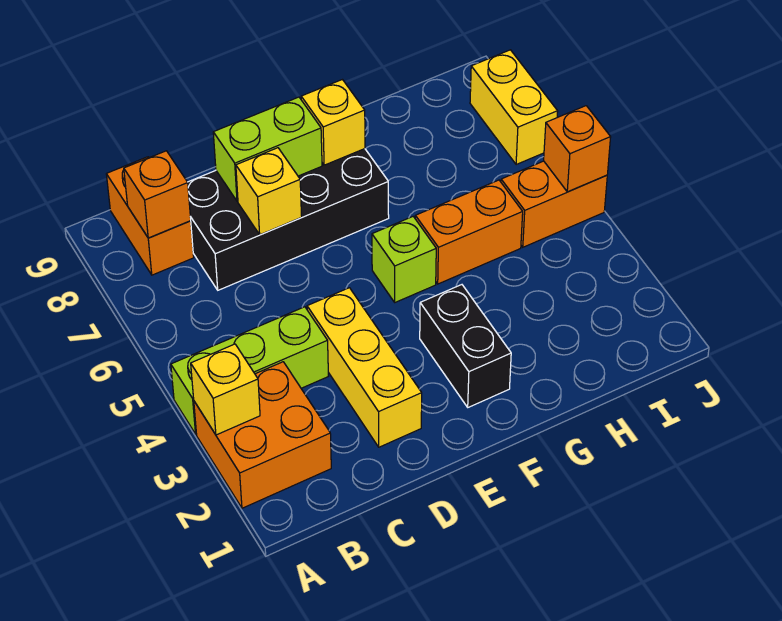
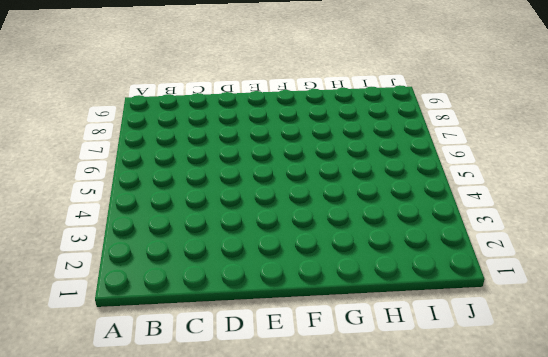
none -> orange brick A2:B3 level 1
none -> lime brick A4:C4 level 1
none -> orange brick B8:B9 level 1

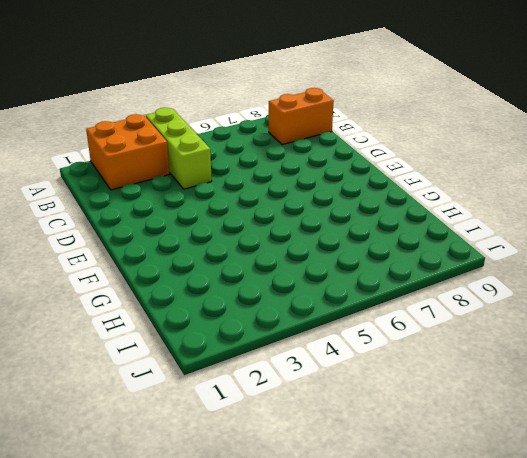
none -> black brick C7:F8 level 1
none -> yellow brick D2:D4 level 1
none -> black brick F2:F3 level 1

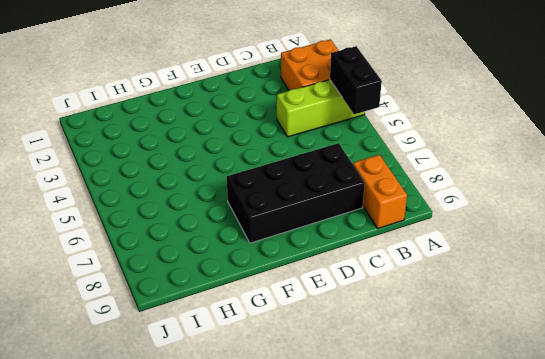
black brick A4:A5 level 2 -> black brick F2:F3 level 1
none -> yellow brick D2:D4 level 1
none -> lime brick F5 level 1
none -> orange brick G5:H5 level 1

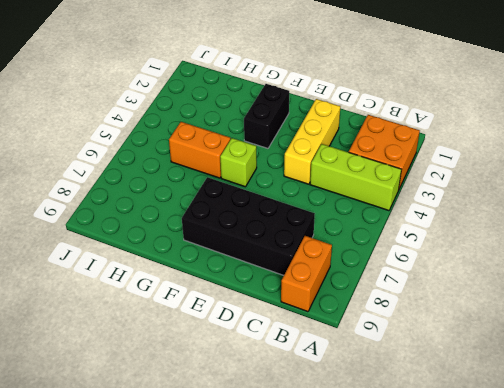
none -> orange brick I5:J5 level 1
none -> yellow brick J7:J8 level 1
none -> yellow brick A3 level 2

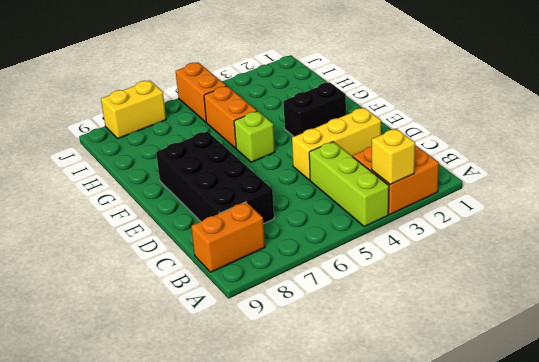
none -> orange brick B8 level 2
none -> yellow brick D7 level 2
none -> lime brick D8:E8 level 2

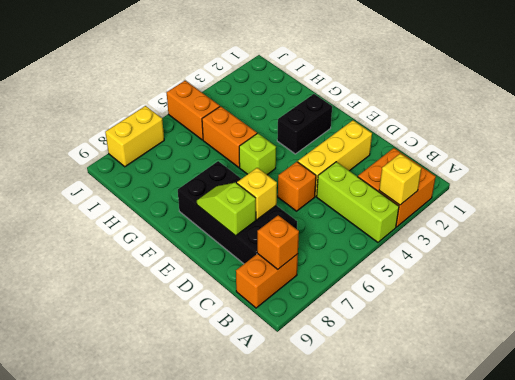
orange brick D5 level 1 -> orange brick J5 level 2
lime slope D8:E8 level 2 top D -> lime brick D8:E8 level 2
none -> yellow brick F8 level 2

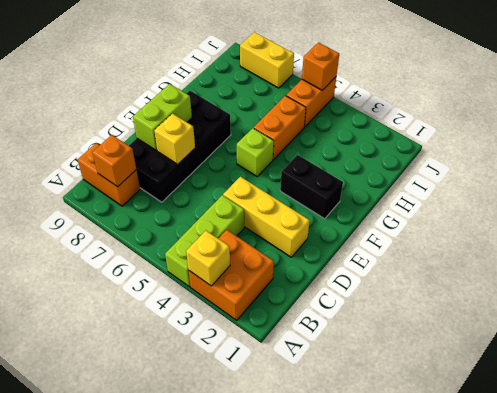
none -> yellow brick F8 level 2

